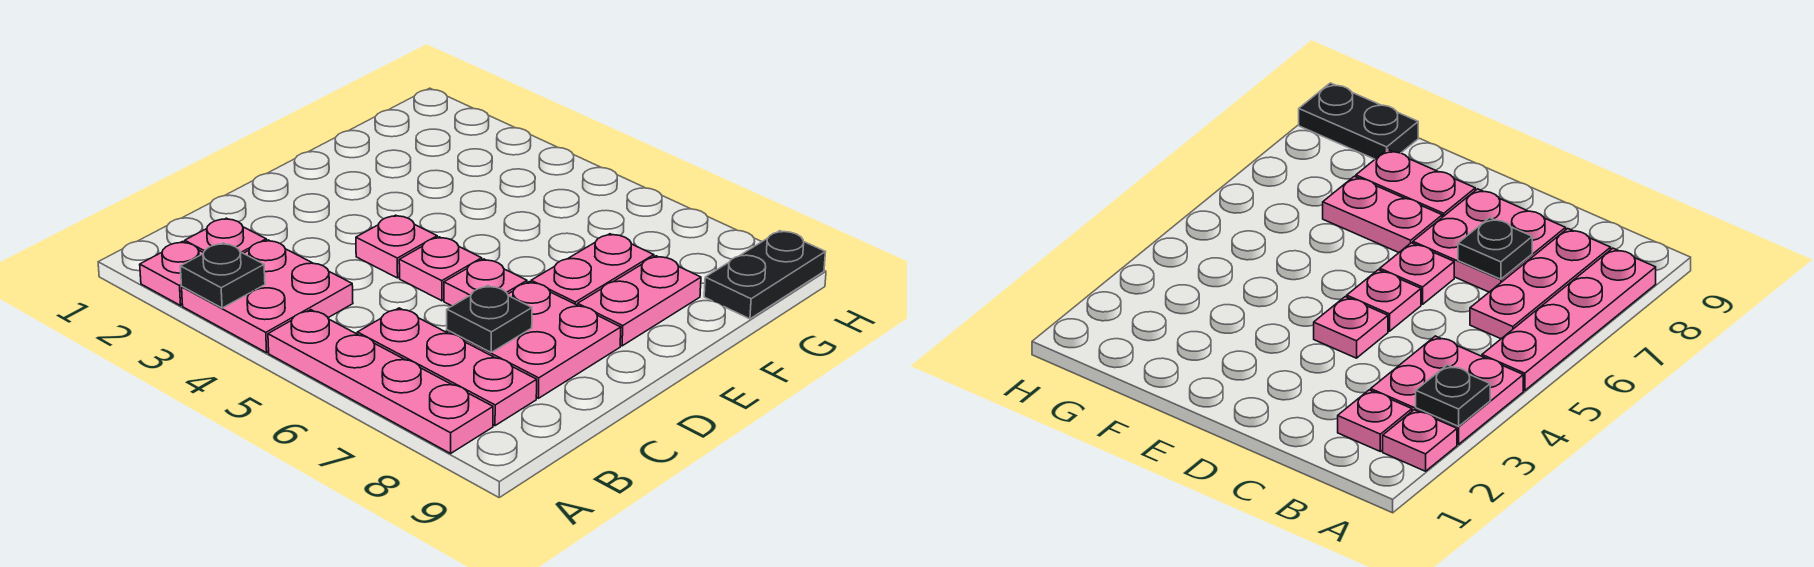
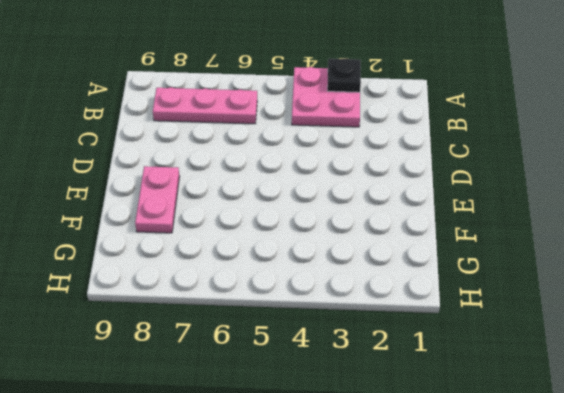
none -> pink plate A2 level 1
none -> pink plate A5:A8 level 1
none -> pink plate B2 level 1

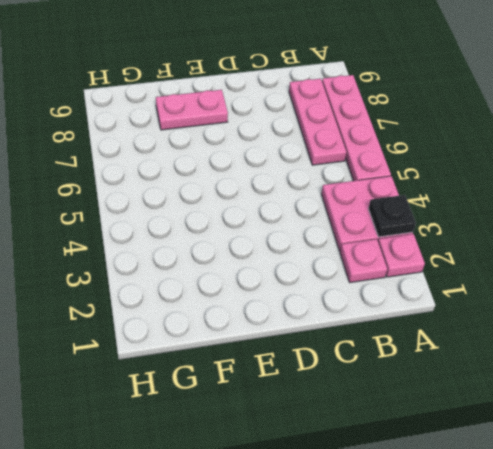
none -> pink plate C7:D8 level 1
none -> pink plate D4 level 1
none -> pink plate D5 level 1

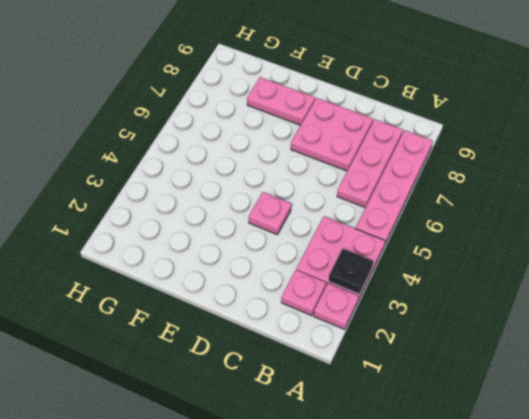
none -> pink plate D5 level 1
none -> pink plate D6 level 1
none -> pink plate E7:F7 level 1

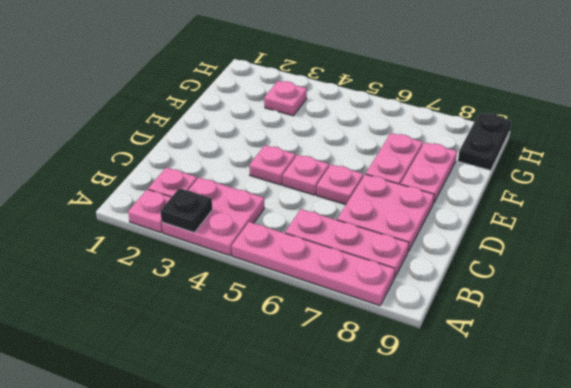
pink plate G3 level 1 -> none
none -> black plate C7 level 2

